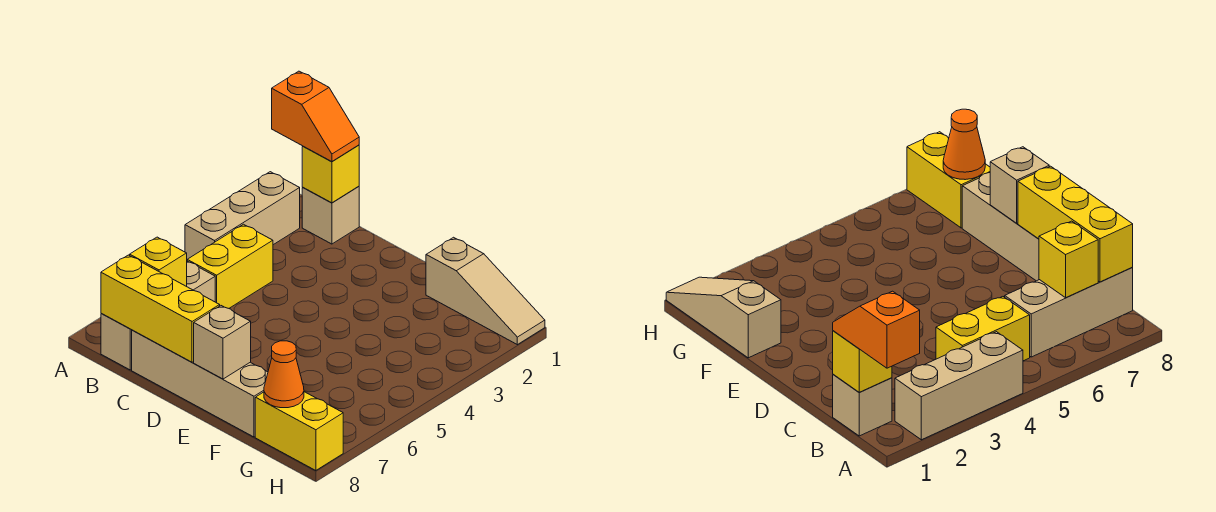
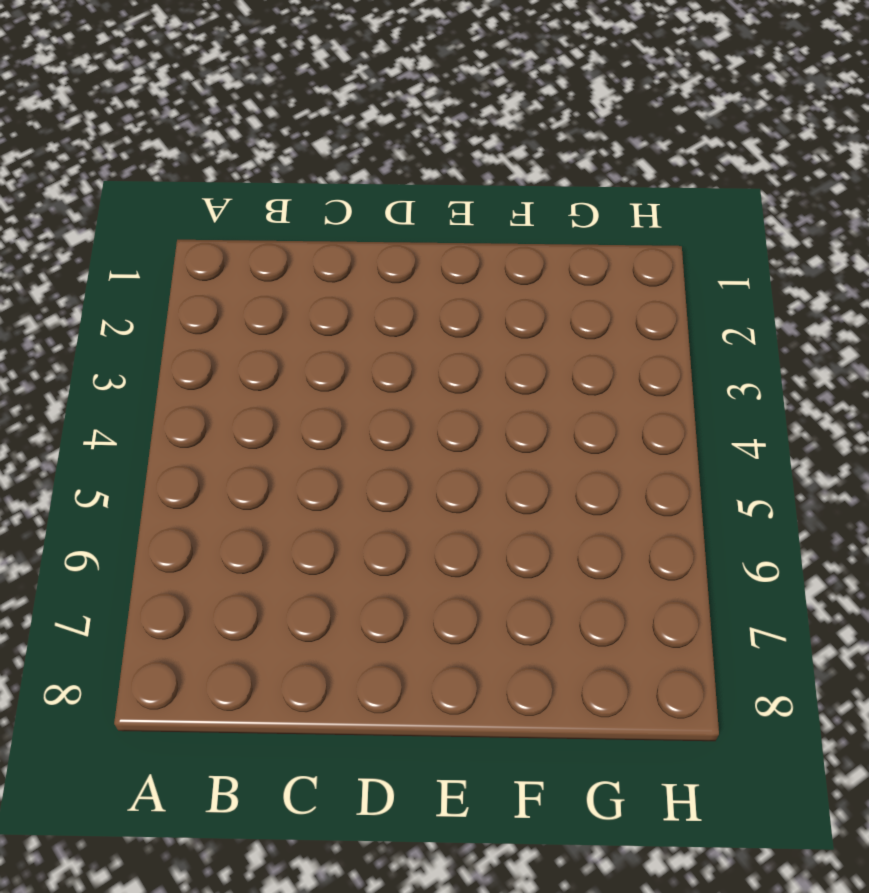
none -> tan brick A2:A4 level 1
none -> tan brick B1 level 1
none -> yellow brick B4:B5 level 1

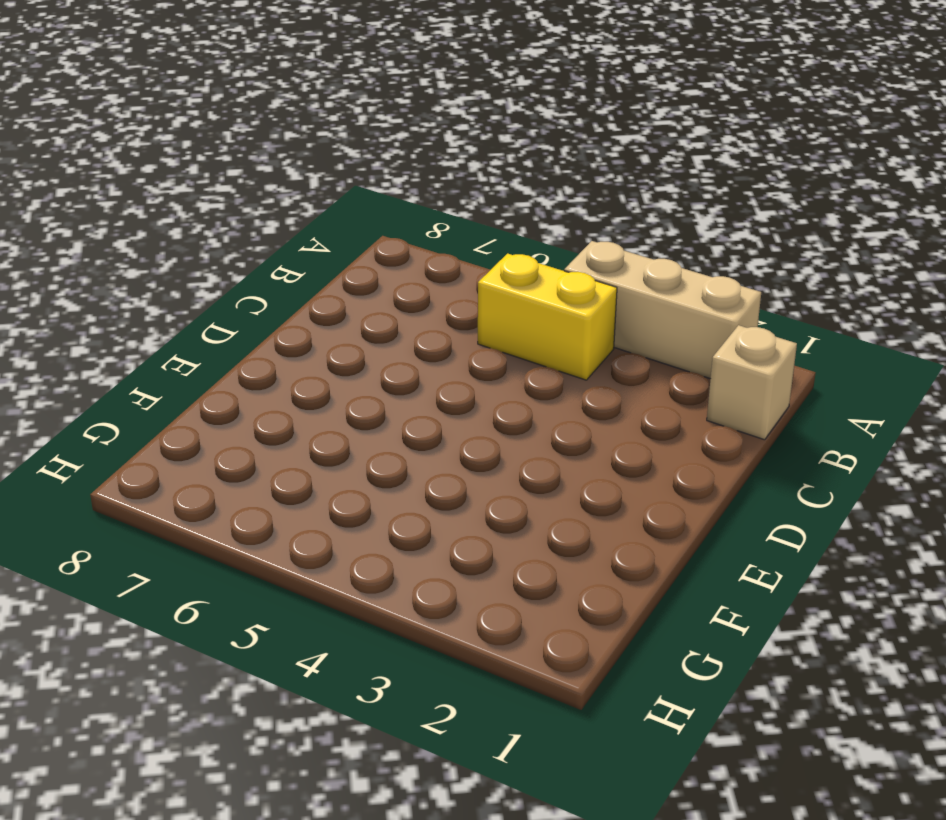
none -> tan brick B6:B8 level 1
none -> tan brick C8:F8 level 1
none -> tan slope F1:H1 level 1 top F

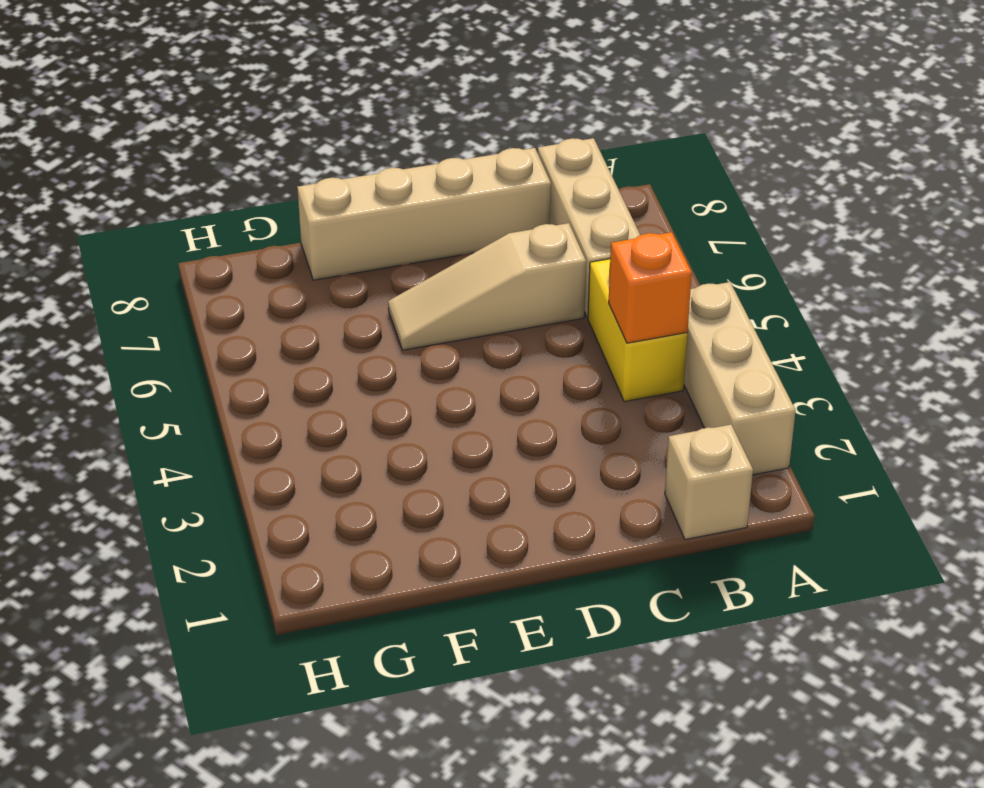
orange brick B4 level 2 -> none
tan slope C6:E6 level 1 top C -> tan slope F1:H1 level 1 top F
none -> yellow brick G8:H8 level 1
none -> yellow brick B1 level 2
none -> yellow brick B7 level 2

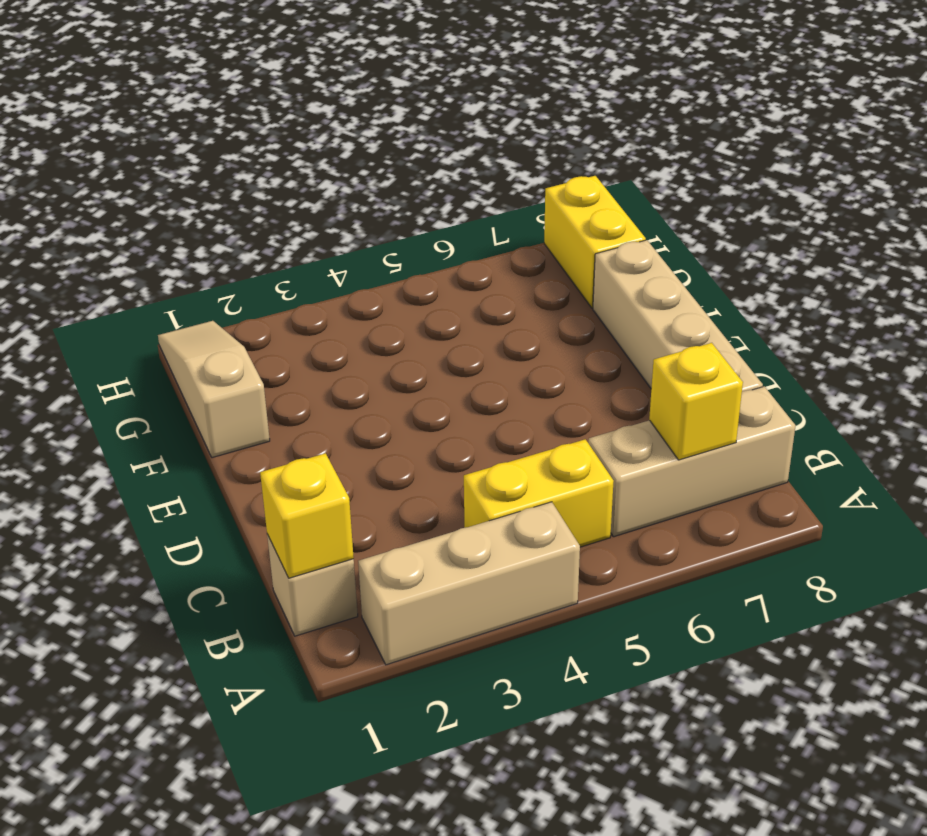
none -> yellow brick B8:D8 level 2
none -> tan brick E8 level 2
none -> orange cone G8 level 2

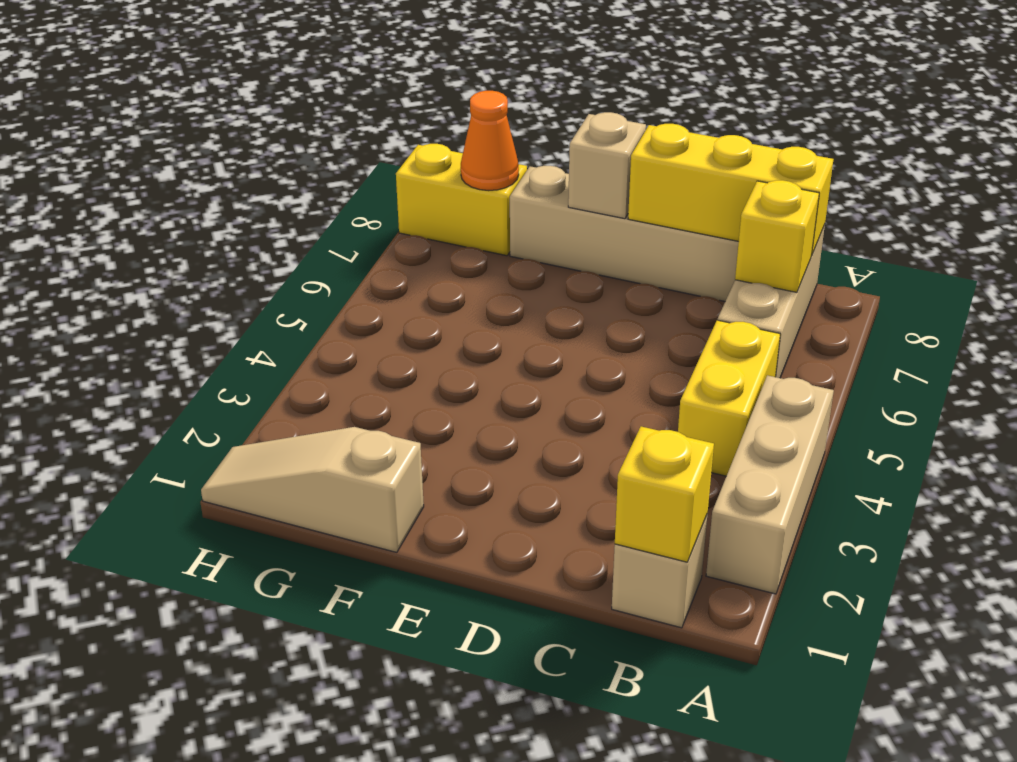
none -> orange slope A1:B1 level 3 top A

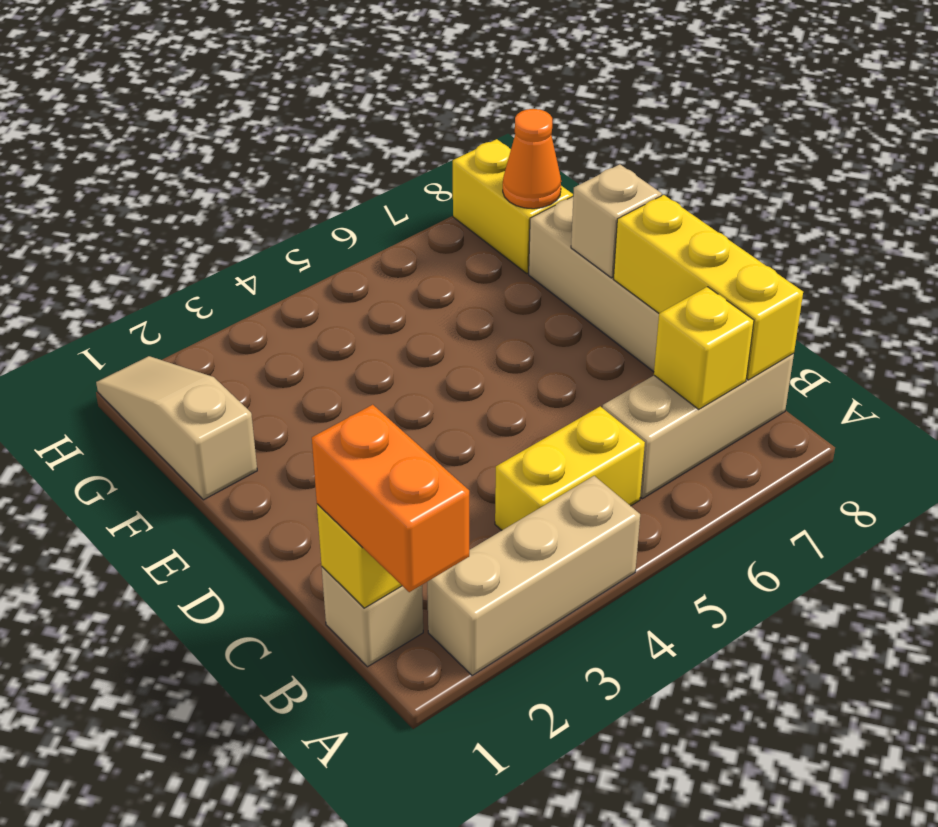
orange brick A1:B1 level 3 -> orange slope A1:B1 level 3 top A

